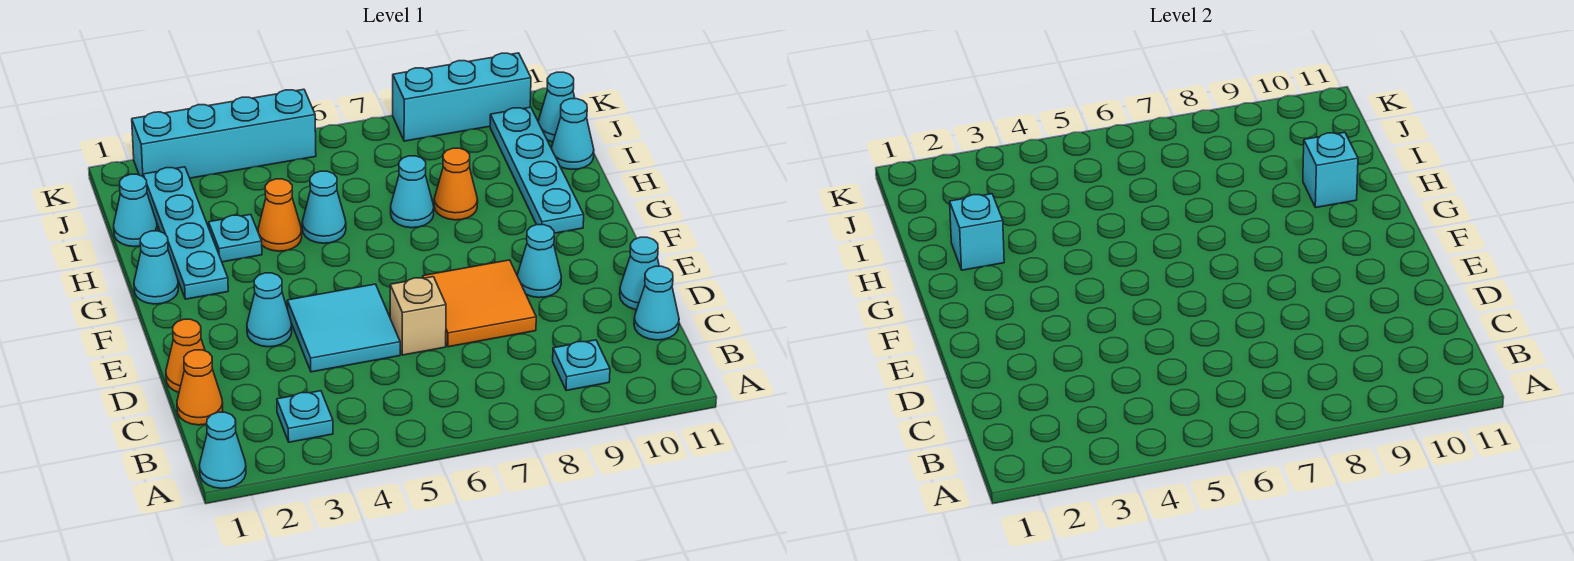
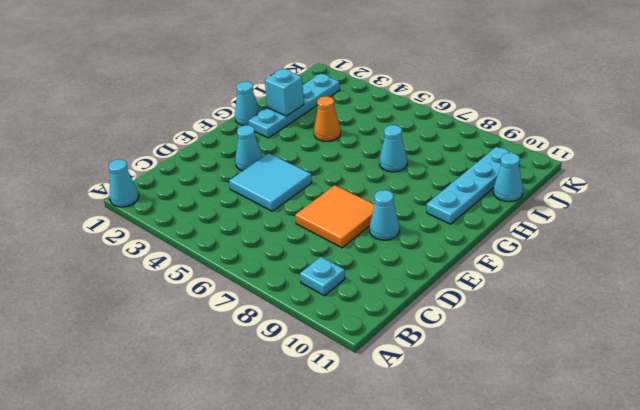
none -> cyan plate B3 level 1
none -> orange cone C1 level 1
none -> cyan cone C11 level 1

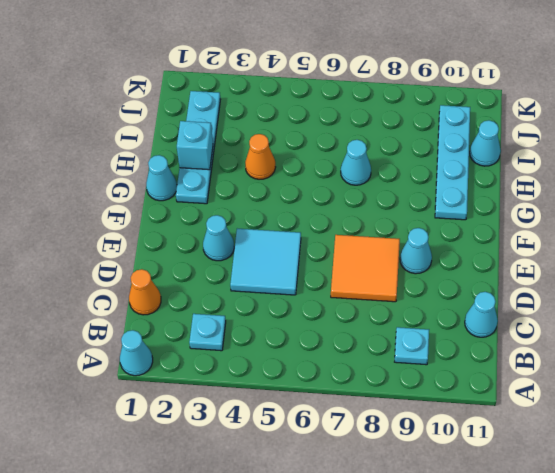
none -> orange cone D1 level 1
none -> tan brick D6 level 1
none -> cyan cone D11 level 1

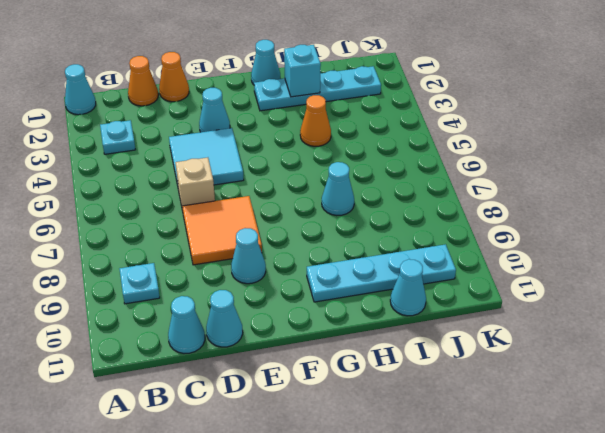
none -> cyan plate H3 level 1
none -> cyan cone H5 level 1
none -> orange cone H8 level 1

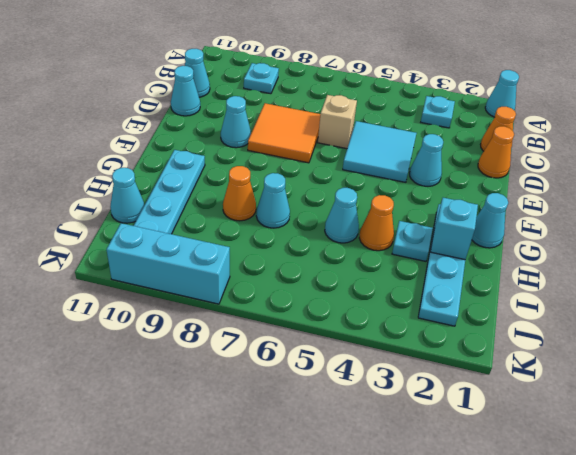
none -> cyan cone I1 level 1
none -> cyan cone J11 level 1
none -> cyan brick K2:K5 level 1

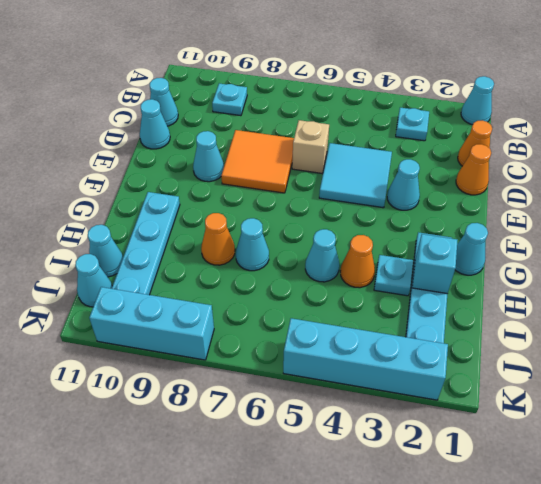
none -> cyan cone I1 level 1
none -> cyan brick H10 level 2

